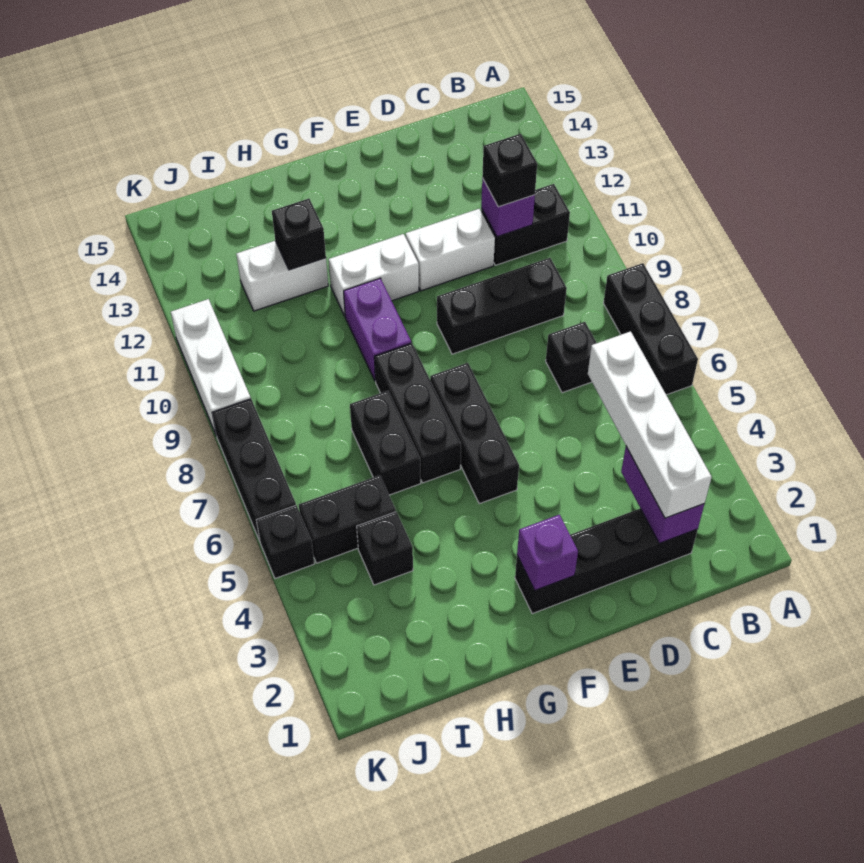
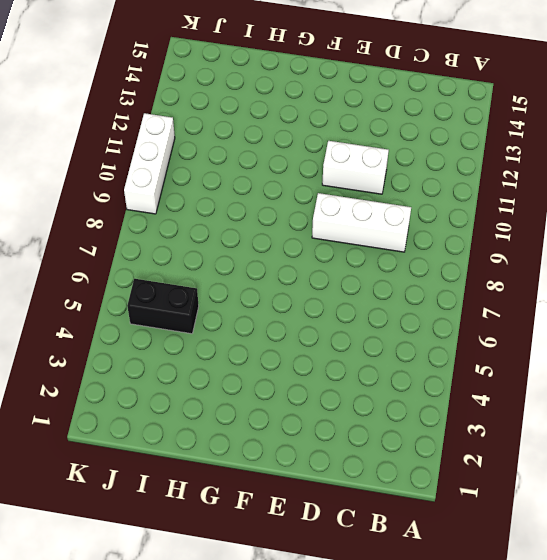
white brick C9:E9 level 1 -> black brick C9:E9 level 1
none -> black brick A6:A8 level 1
none -> black brick B11:C11 level 1
none -> black brick C2:F2 level 1

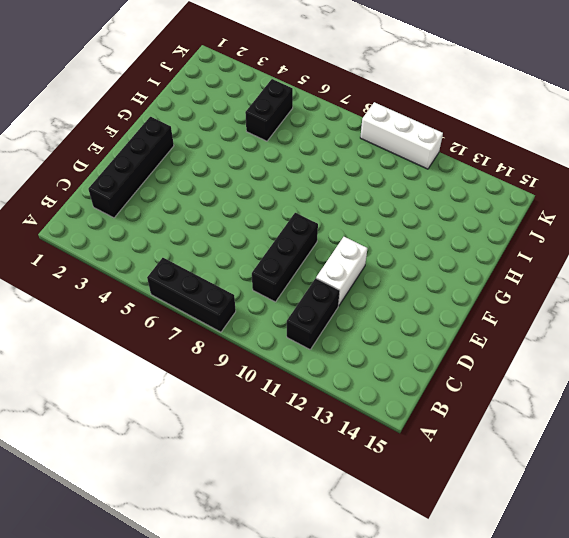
none -> black brick C7 level 1
none -> black brick F5:F7 level 1
none -> white brick F11:G11 level 1

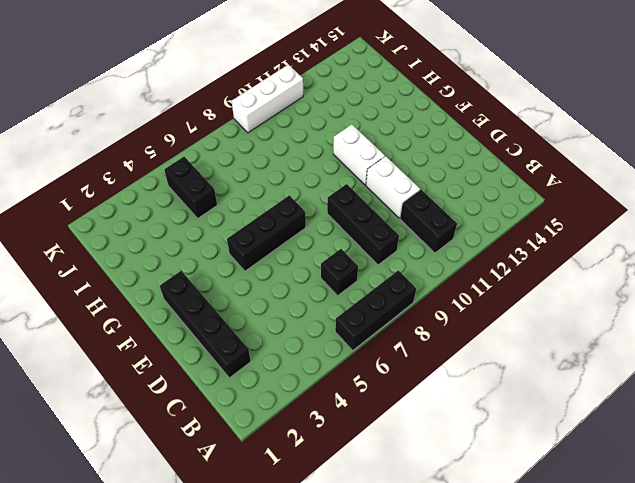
none -> black brick G6:G8 level 1
none -> purple brick G9:G10 level 1
none -> black brick H6:H7 level 1

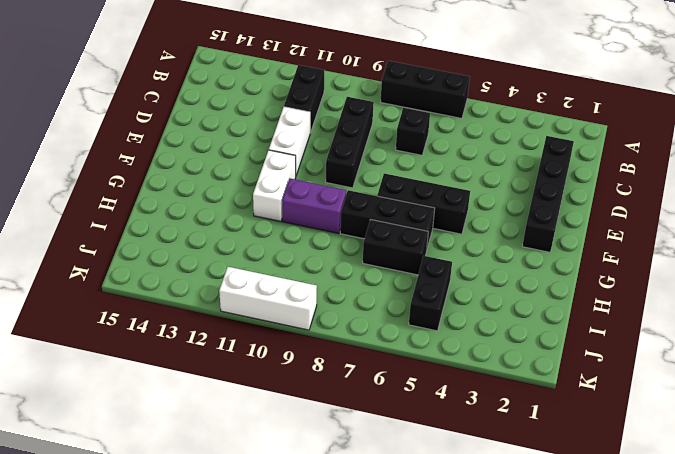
none -> white brick H12:I12 level 1
none -> black brick I4 level 1
none -> black brick K5 level 1

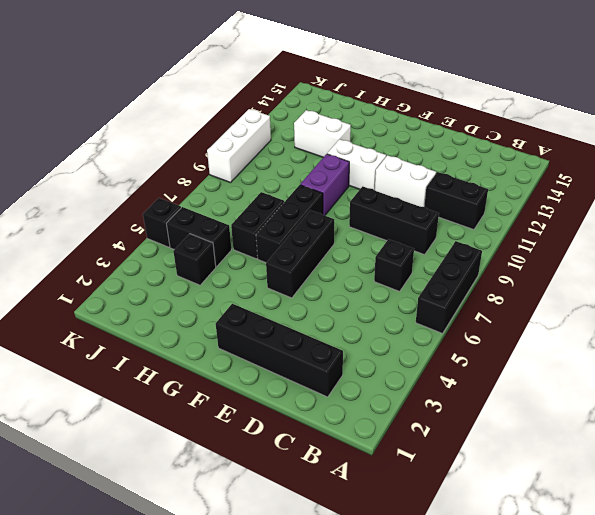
none -> black brick K6:K8 level 1
none -> purple brick C2:C3 level 2
none -> purple brick C11 level 2

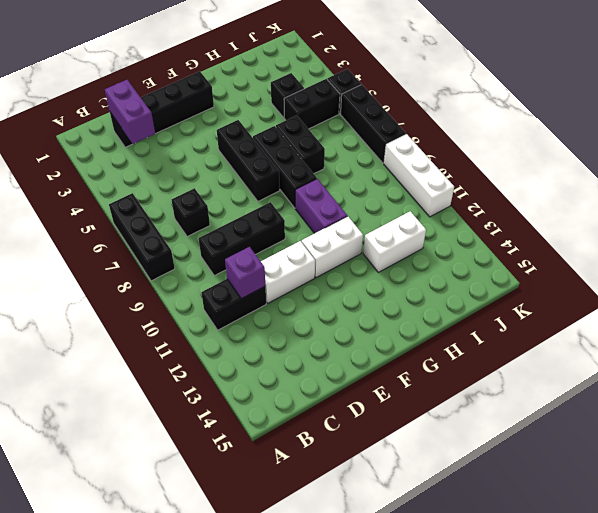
none -> purple brick F2 level 2
none -> black brick H12 level 2
none -> white brick C2:C5 level 3

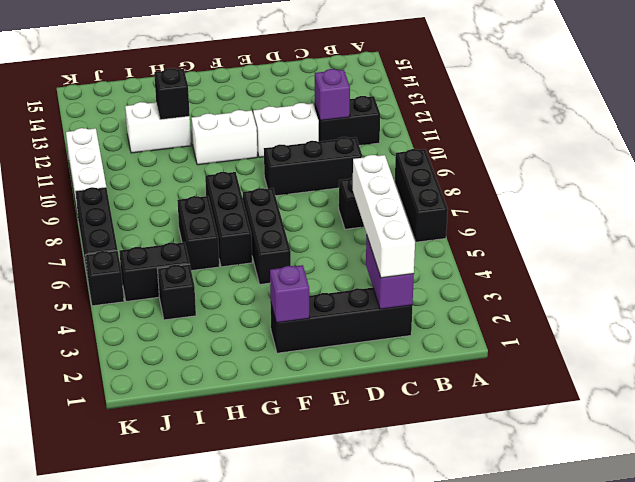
none -> purple brick G9:G10 level 1
none -> black brick C11 level 3

